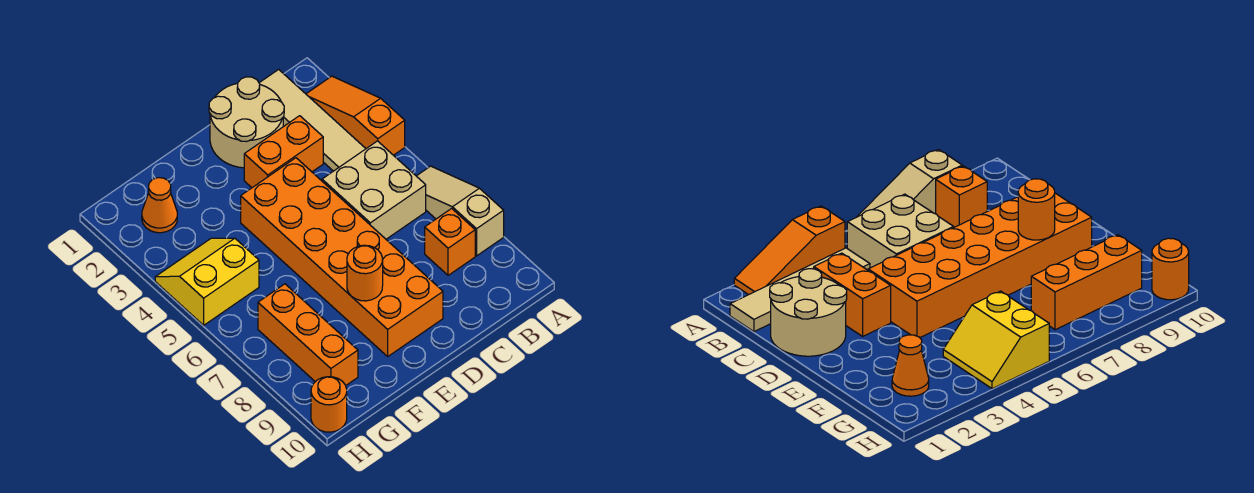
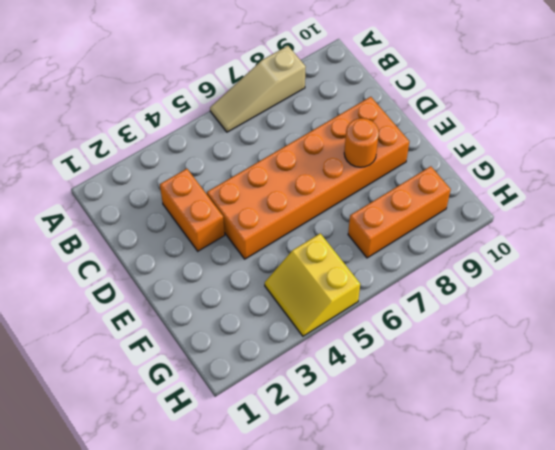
none -> orange slope A2:A4 level 1 top 4
none -> tan tile B1:B4 level 1
none -> tan brick B5:C6 level 1

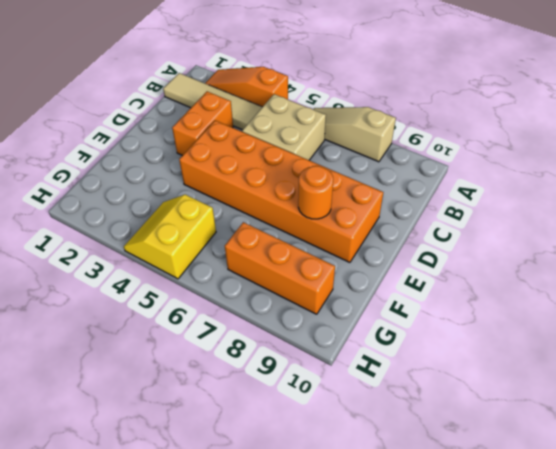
none -> orange brick B8 level 1
none -> tan round brick C1:D2 level 1
none -> orange cone G2 level 1

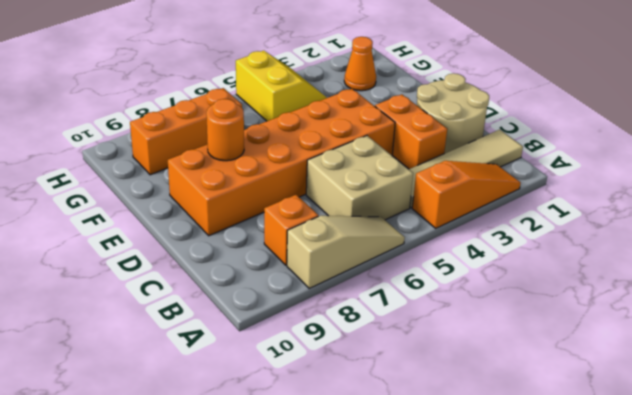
none -> orange round brick H10 level 1

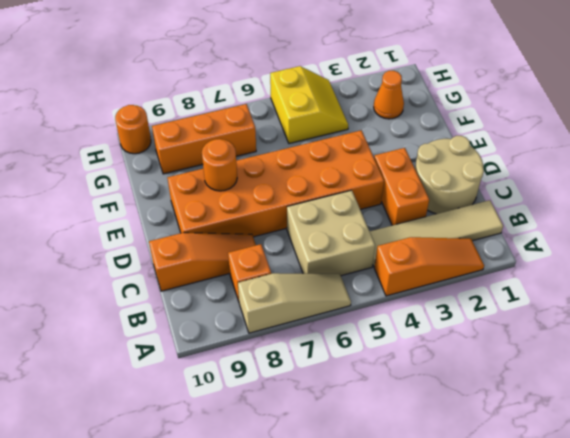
orange slope C8:C10 level 1 top 10 -> none

